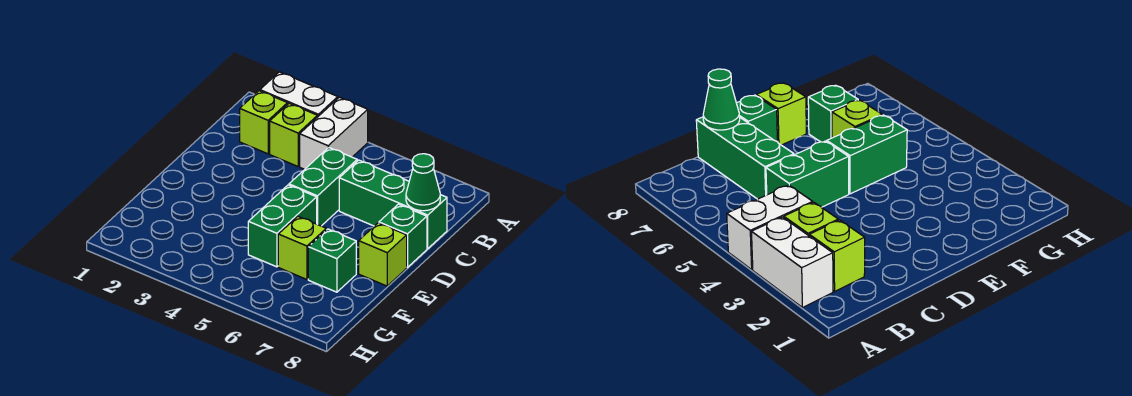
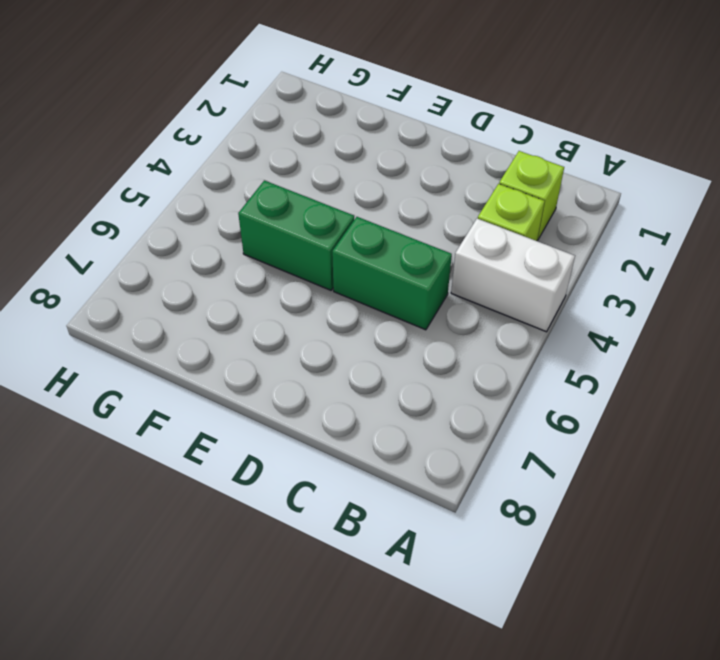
none -> white brick A2:A3 level 1
none -> green brick C6:C8 level 1
none -> green brick D8 level 1

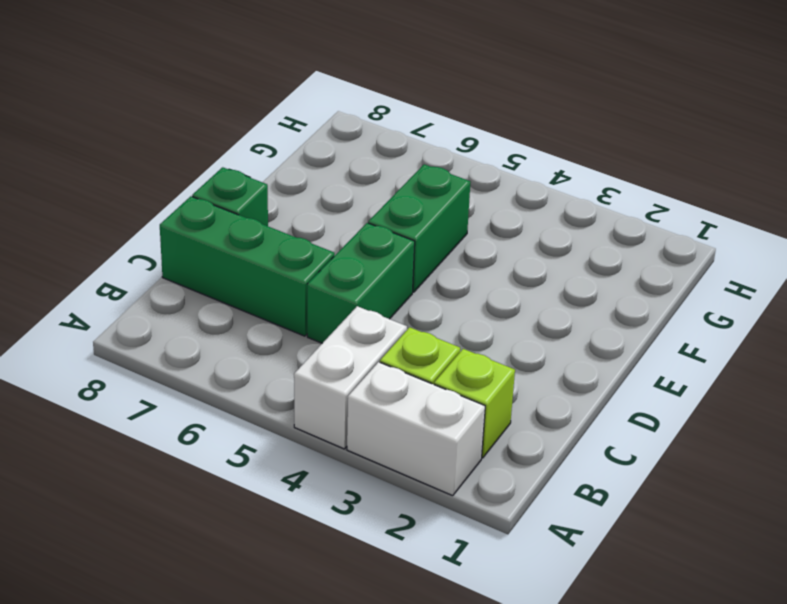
none -> lime brick E8 level 1
none -> lime brick F6 level 1
none -> green brick F7 level 1

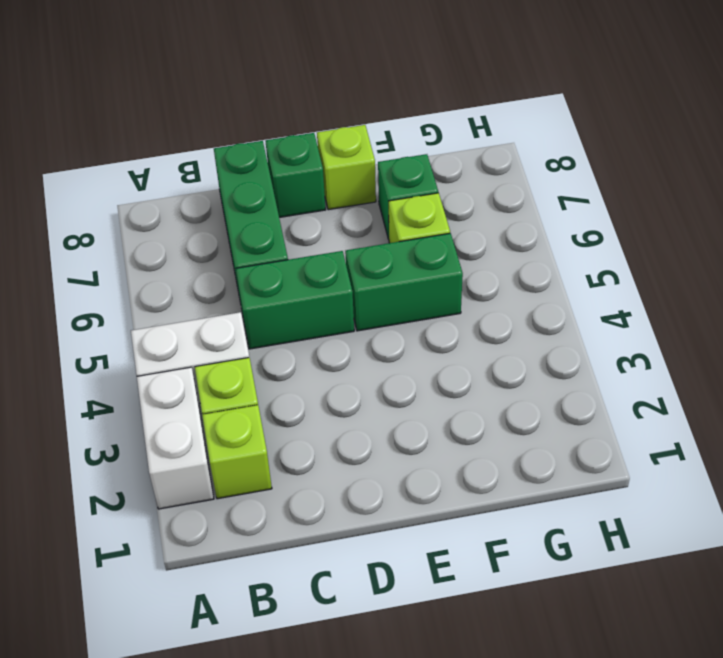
none -> green cone C8 level 2

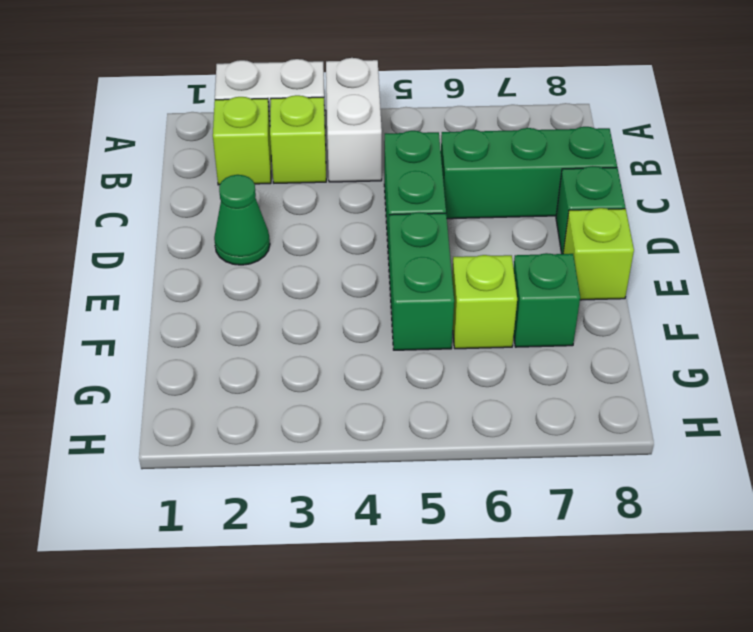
green cone D2 level 1 -> green cone C8 level 2

